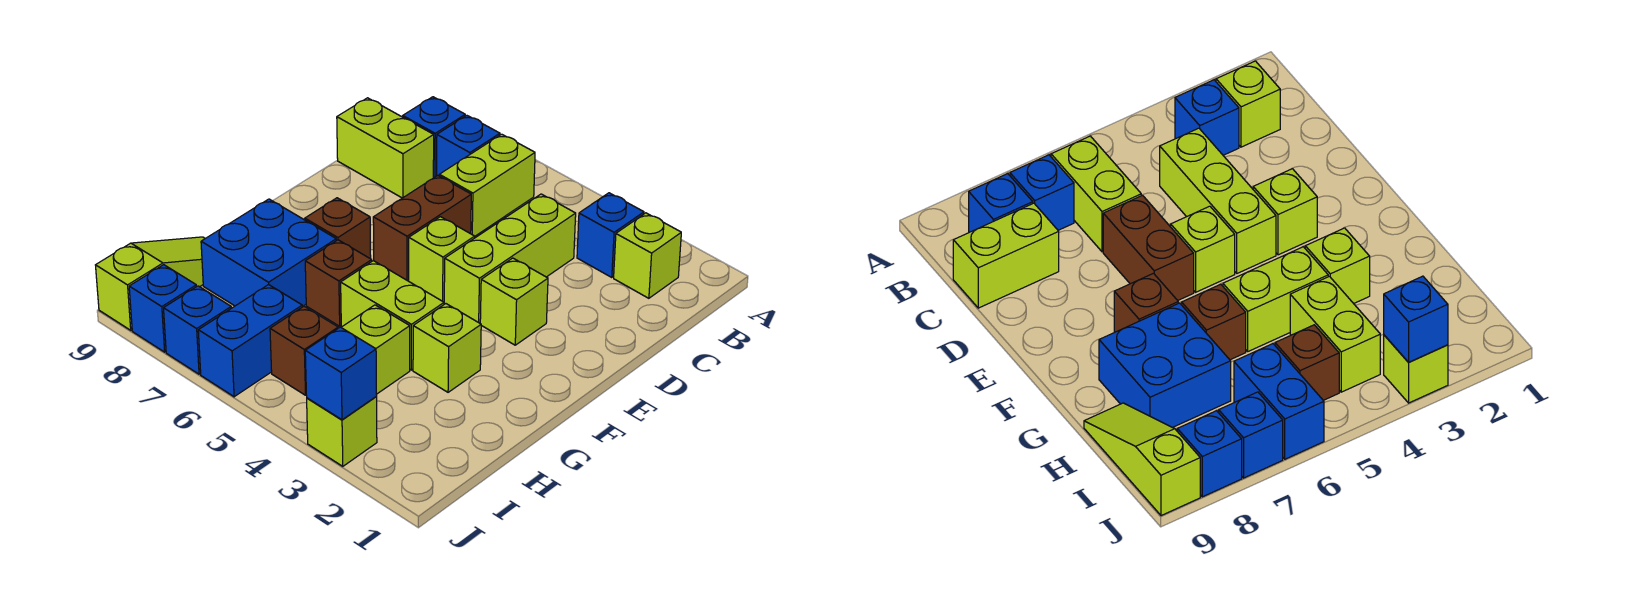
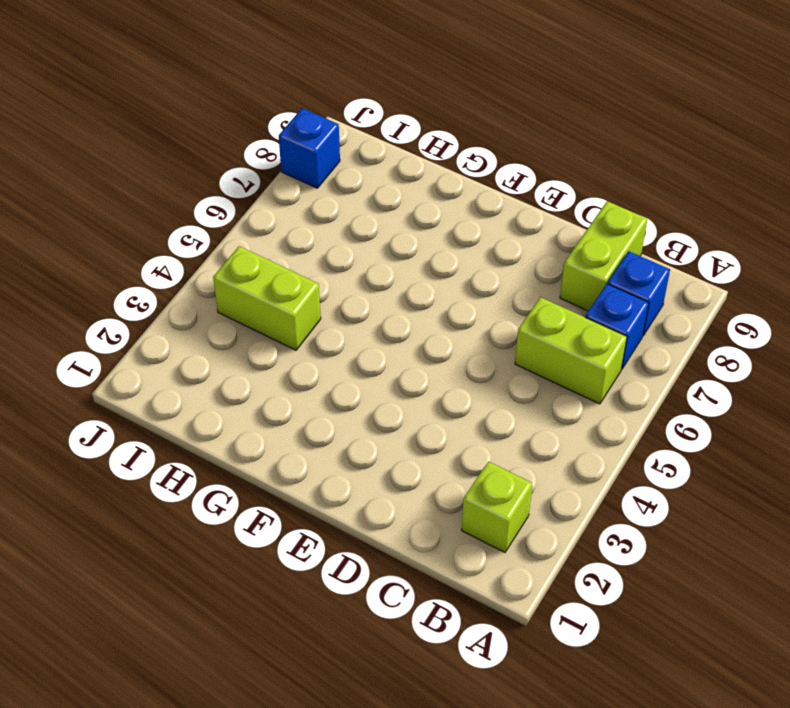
none -> blue brick B3 level 1
none -> lime brick C4:E4 level 1
none -> brown brick D6:E6 level 1

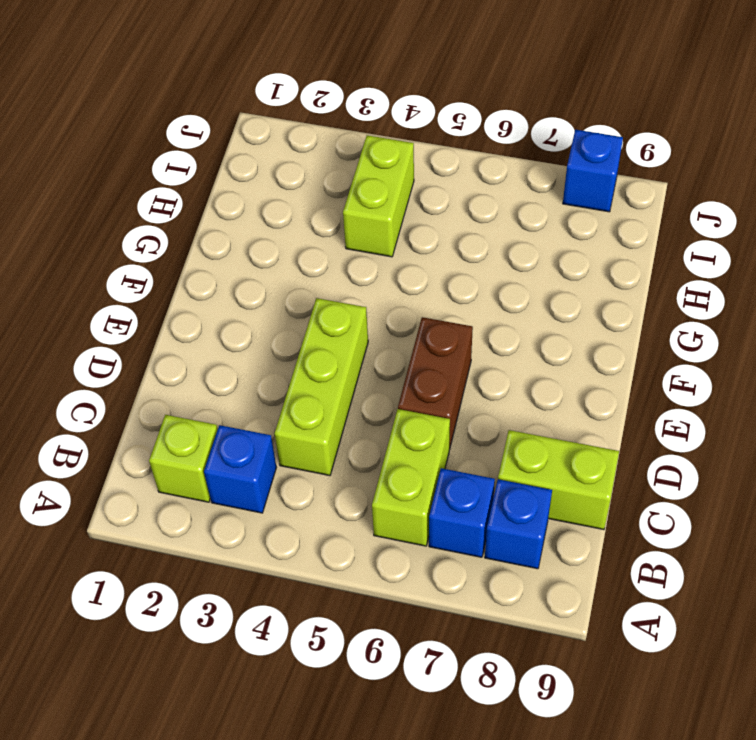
none -> lime brick E3 level 1
none -> lime brick E5 level 1
none -> brown brick F7 level 1

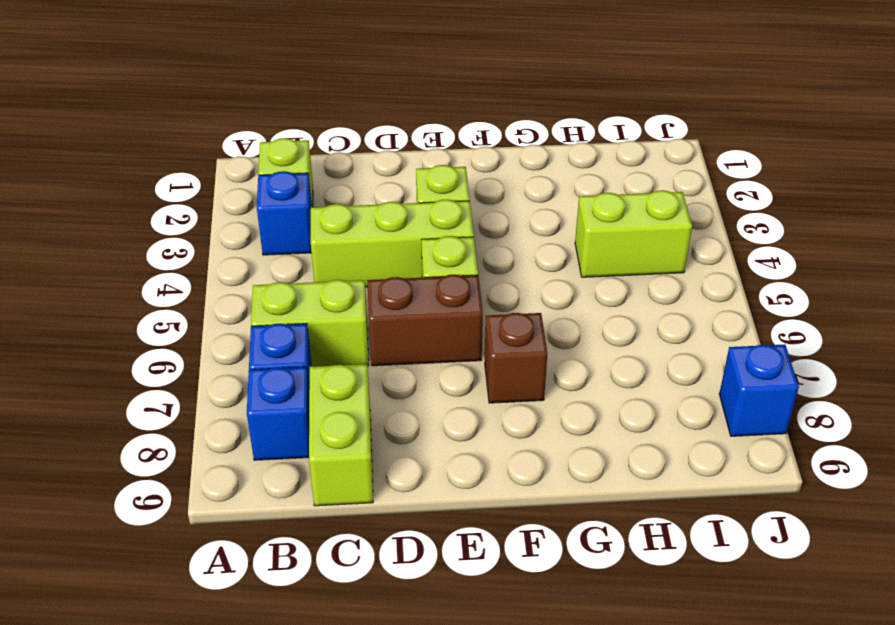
none -> lime brick G3 level 1
none -> lime brick G4:G5 level 1
none -> brown brick G6 level 1

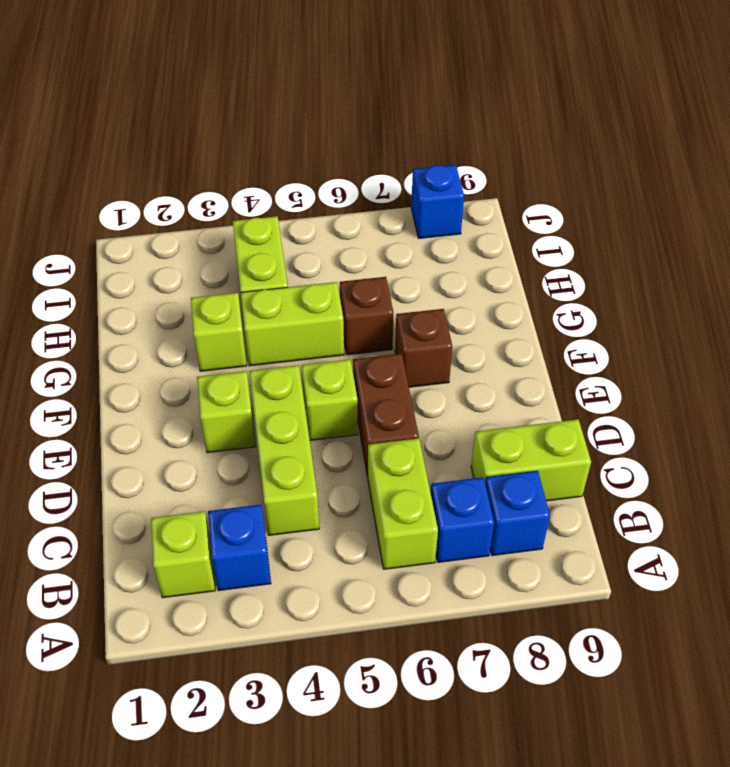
none -> blue brick G7:H8 level 1
none -> lime slope H9:J9 level 1 top J
none -> brown brick I5 level 1

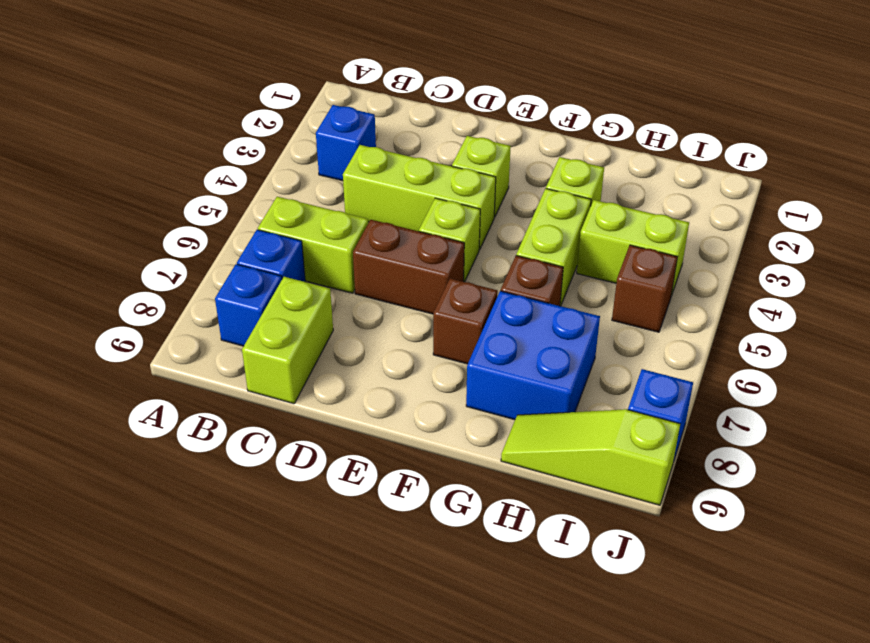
none -> lime brick B2 level 1
none -> blue brick I6:J6 level 1
none -> lime brick J3 level 1

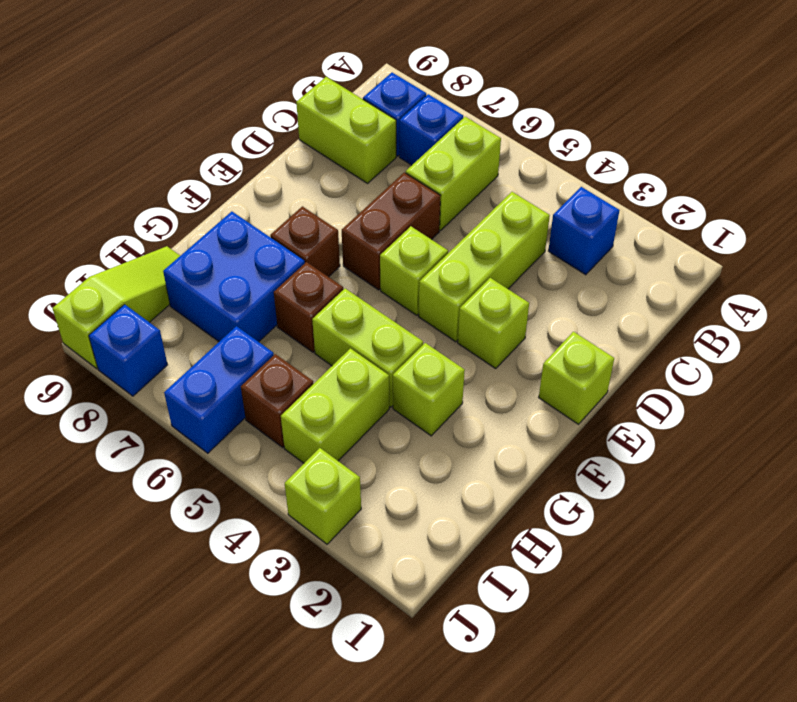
lime brick E1 level 1 -> lime brick B2 level 1
none -> blue brick J7 level 1
none -> blue brick J3 level 2

